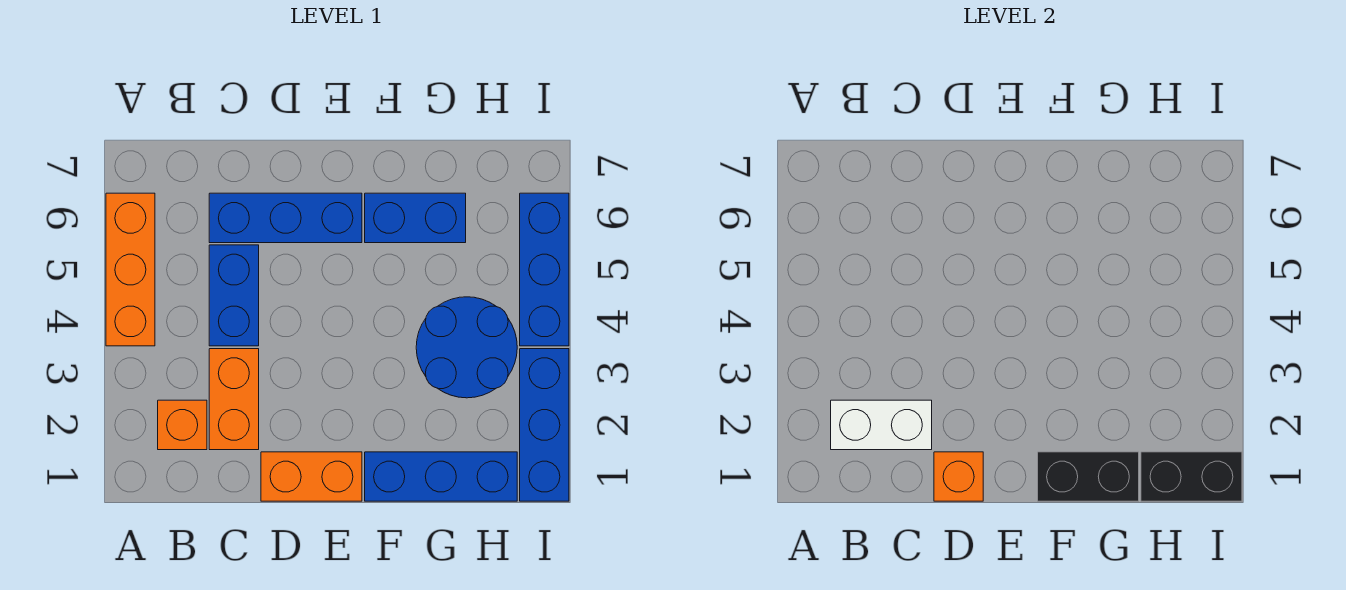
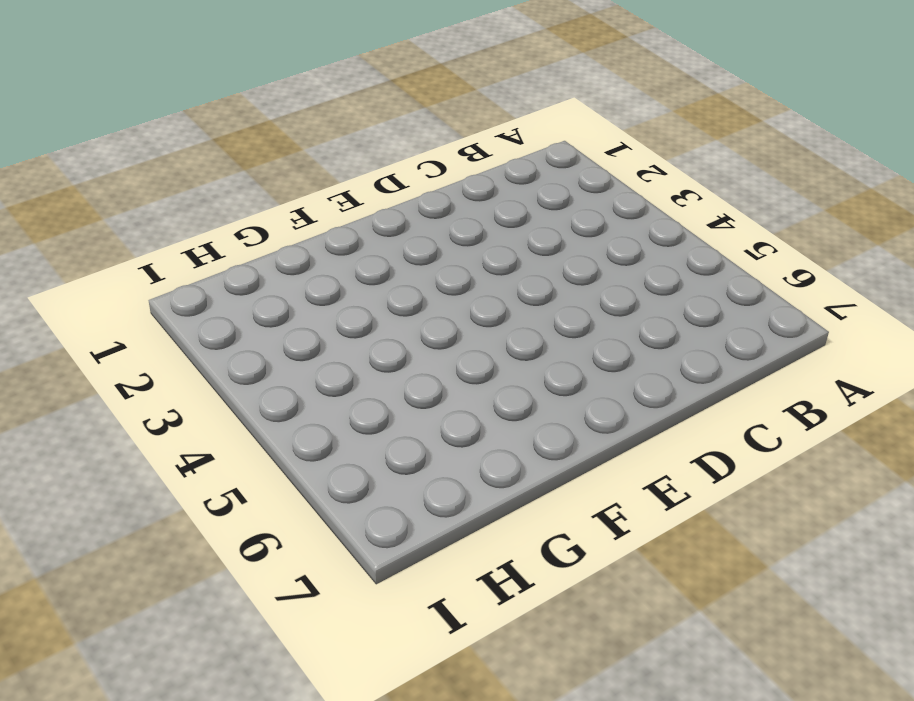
none -> orange brick A4:A6 level 1
none -> orange brick B2 level 1
none -> orange brick C2:C3 level 1

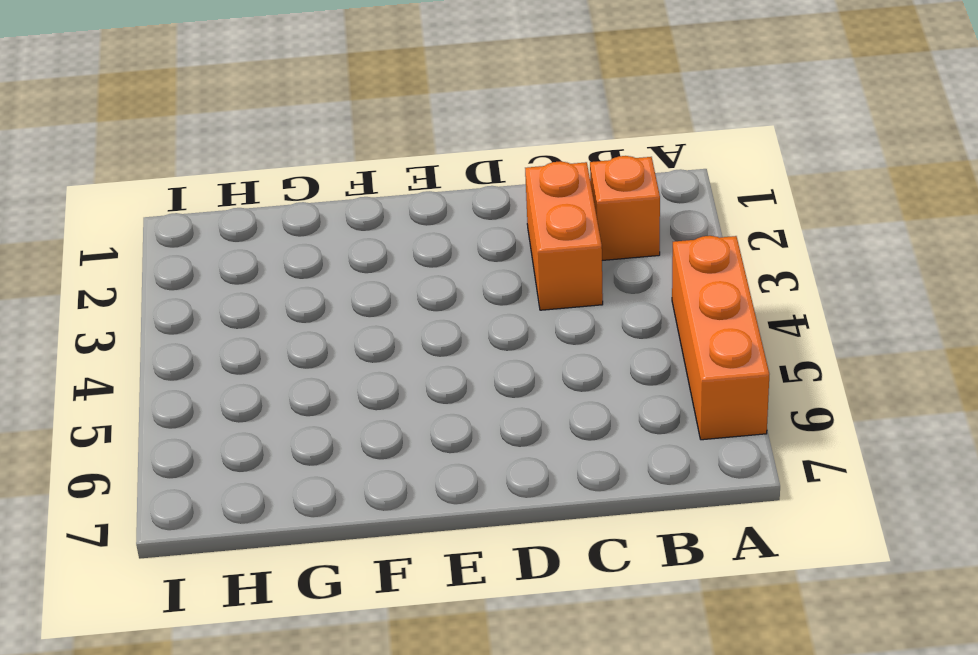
none -> blue brick C4:C5 level 1
none -> blue brick C6:E6 level 1
none -> orange brick D1:E1 level 1

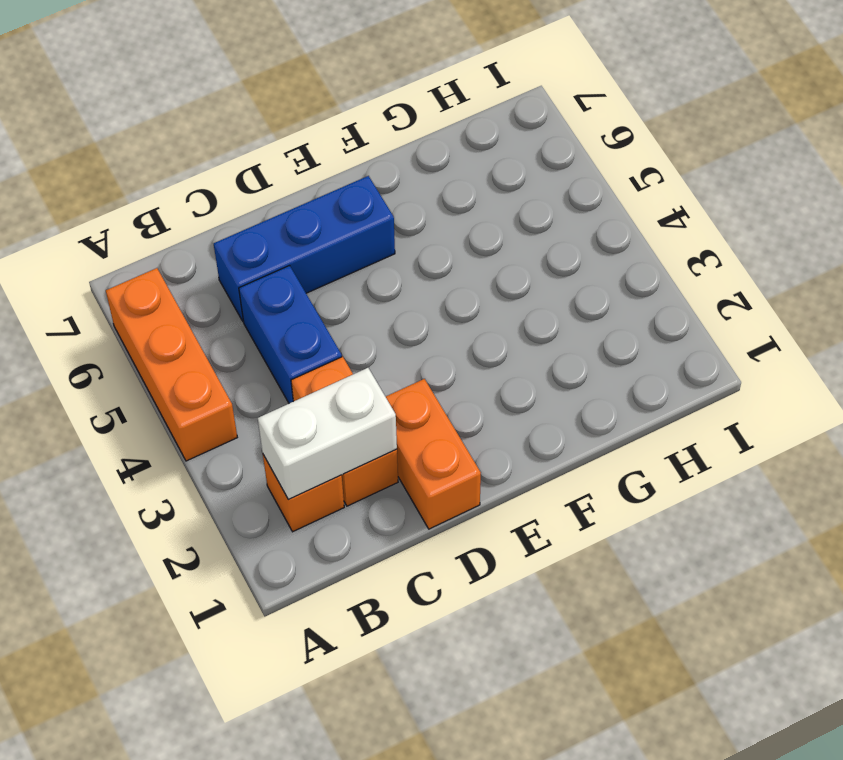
orange brick D1:D2 level 1 -> orange brick D1:E1 level 1
none -> blue brick F1:H1 level 1
none -> blue brick F6:G6 level 1
none -> blue round brick G3:H4 level 1

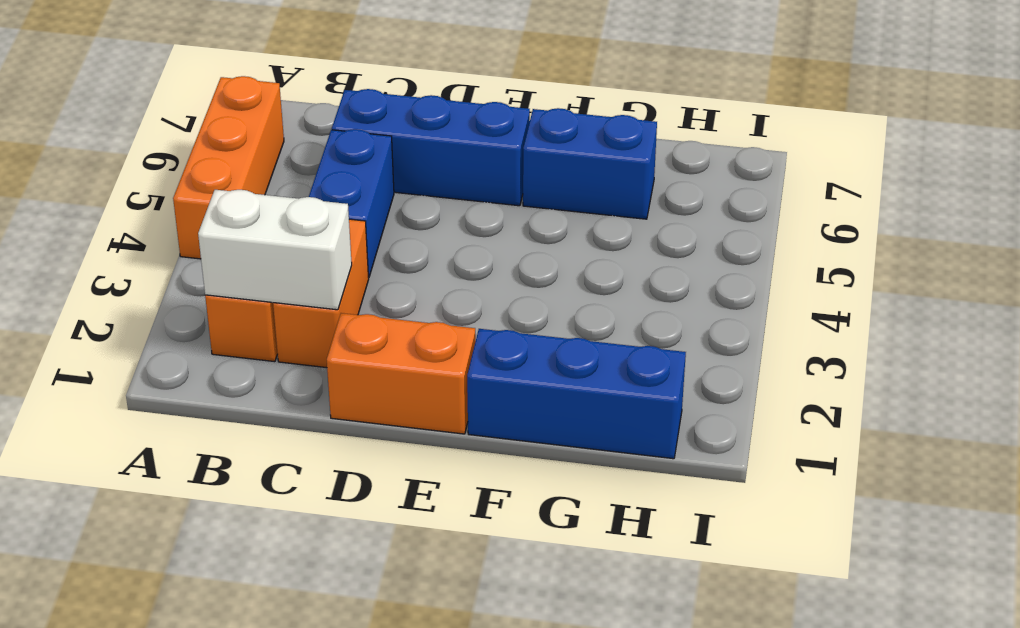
none -> blue round brick G3:H4 level 1
none -> blue brick I1:I3 level 1
none -> blue brick I4:I6 level 1

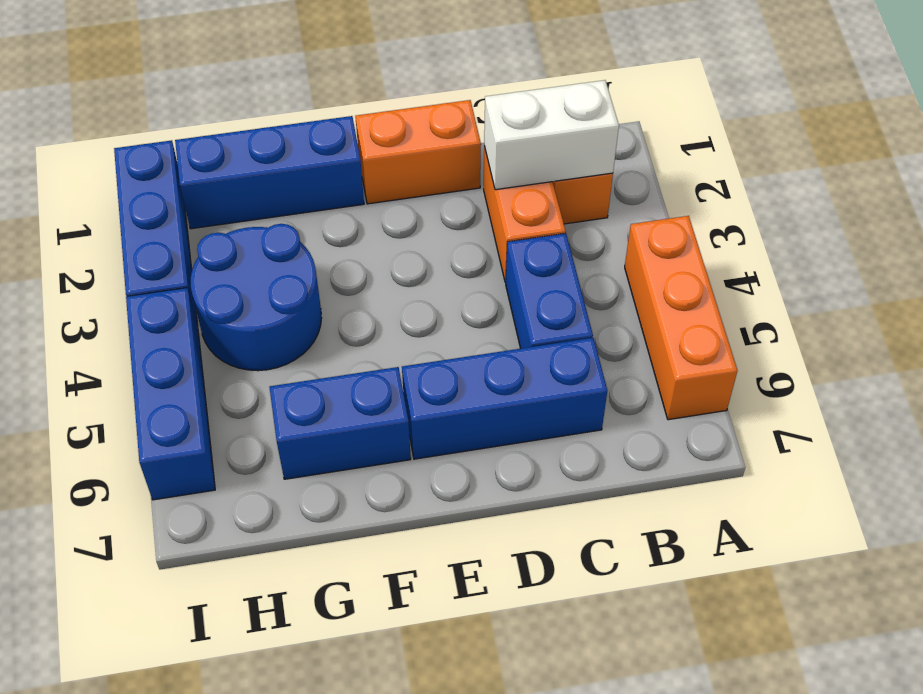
none -> orange brick D1 level 2
none -> black brick F1:G1 level 2
none -> black brick H1:I1 level 2

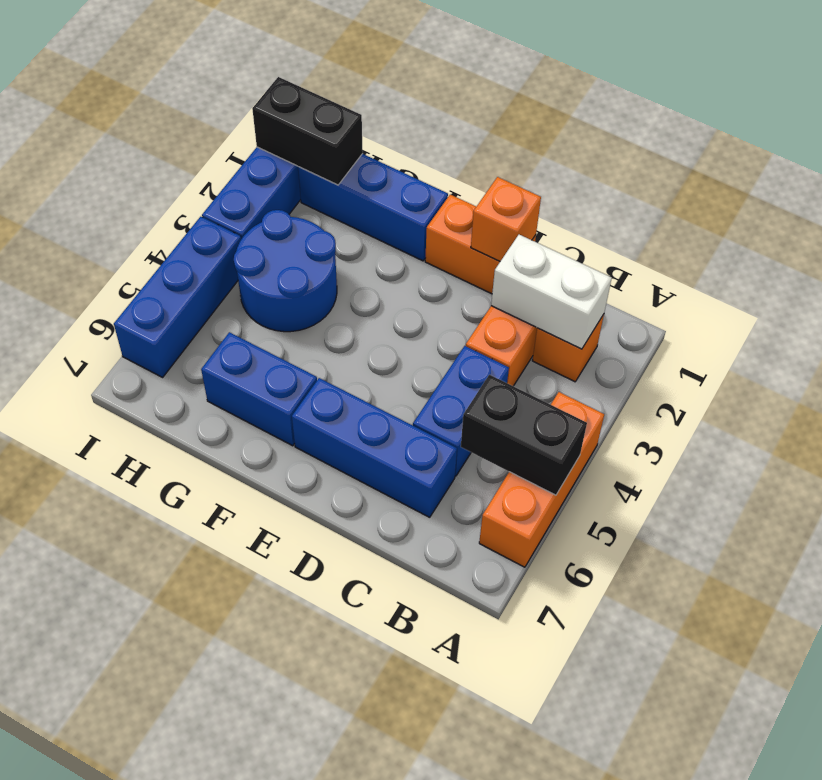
black brick A5:B5 level 2 -> black brick F1:G1 level 2

